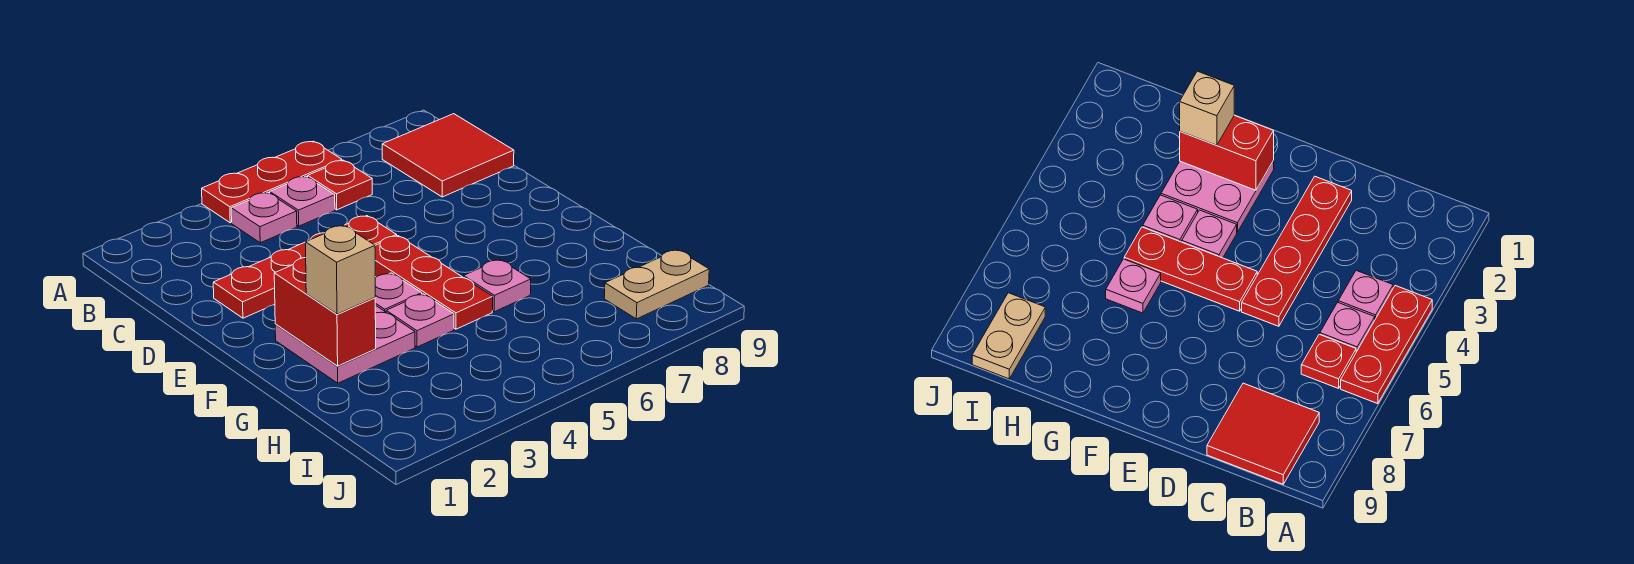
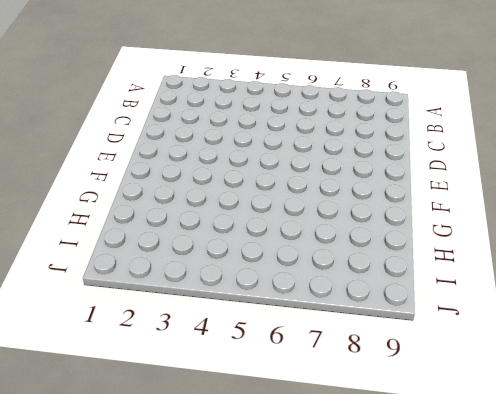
none -> red plate A4:A6 level 1
none -> pink plate B4 level 1
none -> pink plate B5 level 1

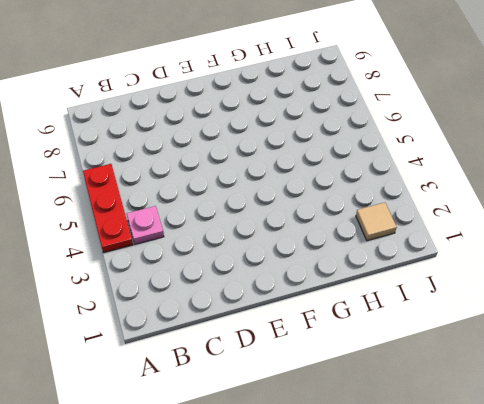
tan tile I2 level 1 -> none
none -> pink plate B5 level 1
none -> red plate B6 level 1
none -> red tile B8:C9 level 1

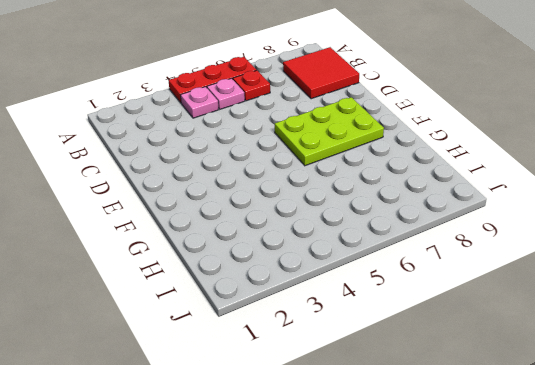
lime plate E6:F8 level 1 -> none
none -> red plate D2:D5 level 1
none -> red plate E5:G5 level 1
none -> pink plate F2:G3 level 1

